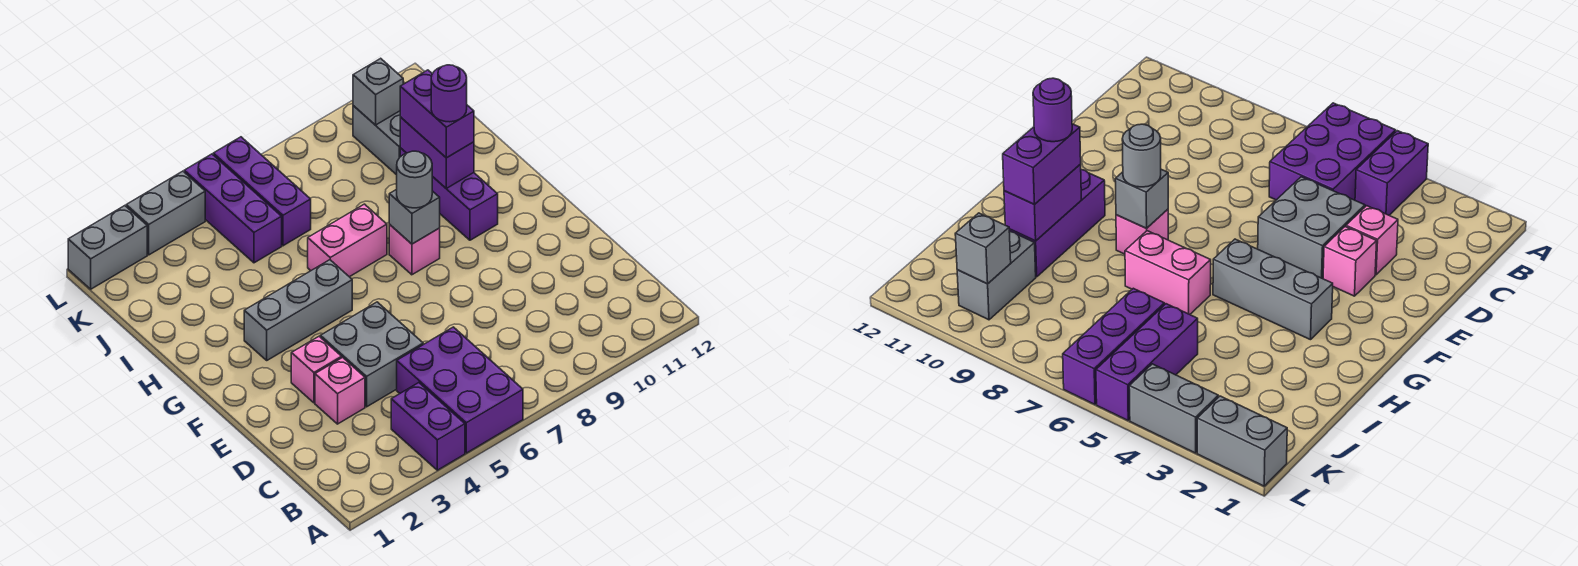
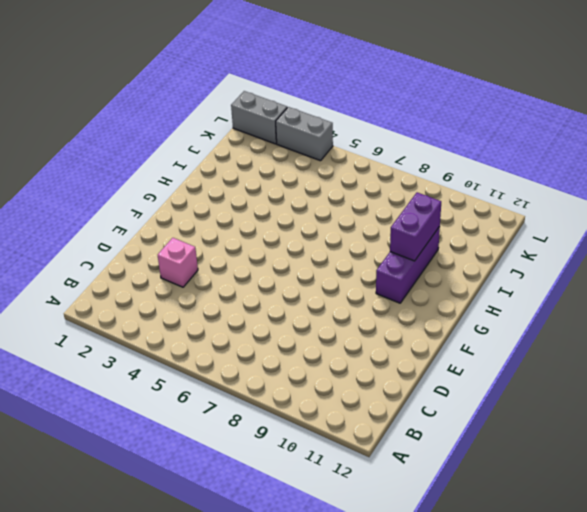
none -> purple brick A4:B4 level 1
none -> purple brick A5:C6 level 1
none -> grey brick D4:E5 level 1

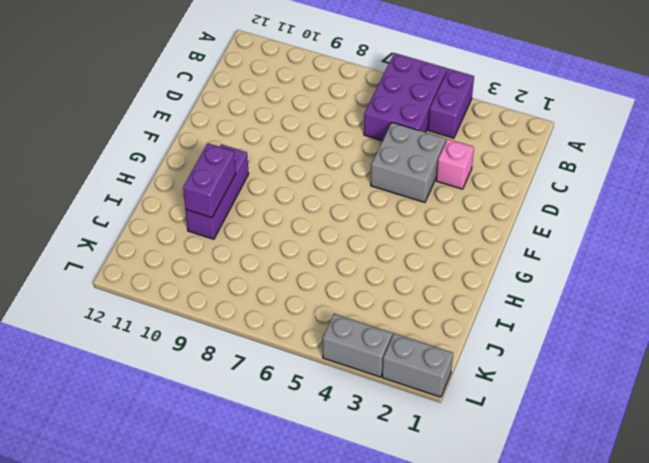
none -> pink brick E3 level 1
none -> grey brick G3:G5 level 1
none -> pink brick G8 level 1

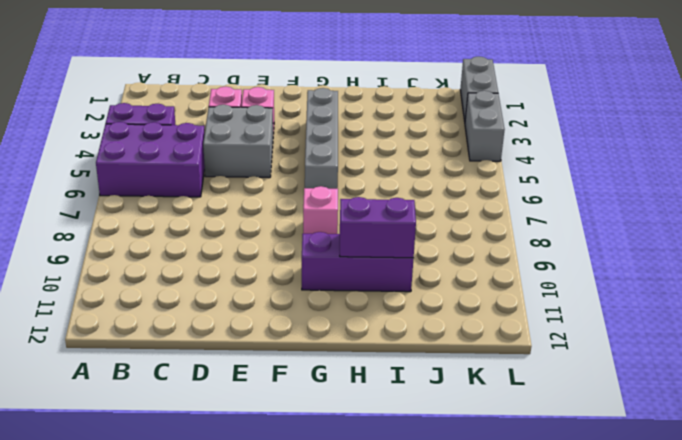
grey brick G3:G6 level 1 -> grey brick G3:G5 level 1
none -> pink brick H6:H7 level 1
none -> purple brick J5:L5 level 1
none -> purple brick J6:L6 level 1

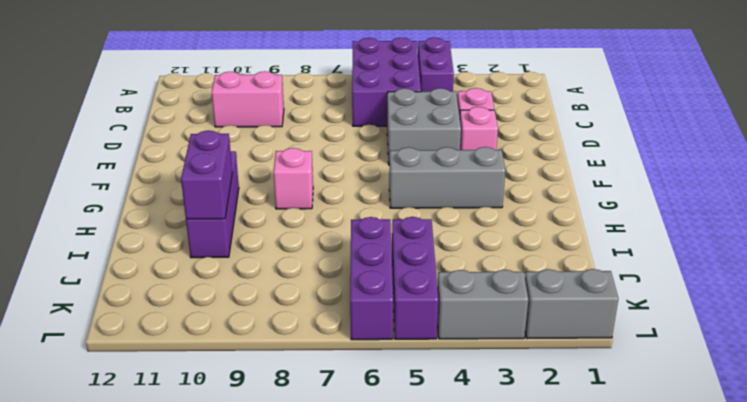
pink brick C9:C10 level 1 -> pink brick H6:H7 level 1
none -> grey brick J10:K10 level 1
none -> grey brick G8 level 2
none -> grey brick K10 level 2

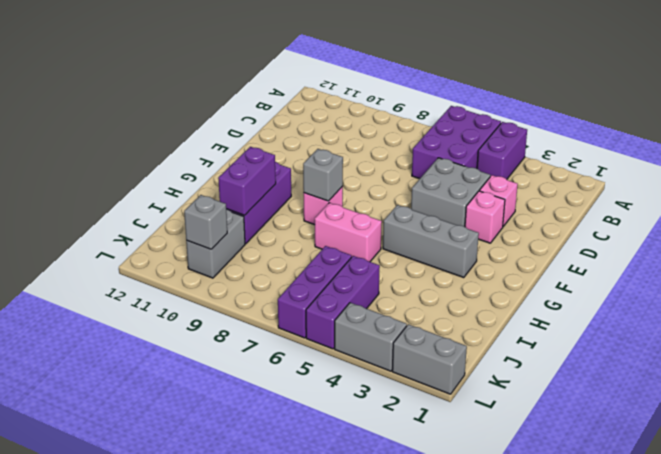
none -> grey round brick G8 level 3
none -> purple brick H10:I10 level 3
none -> purple round brick H10 level 4

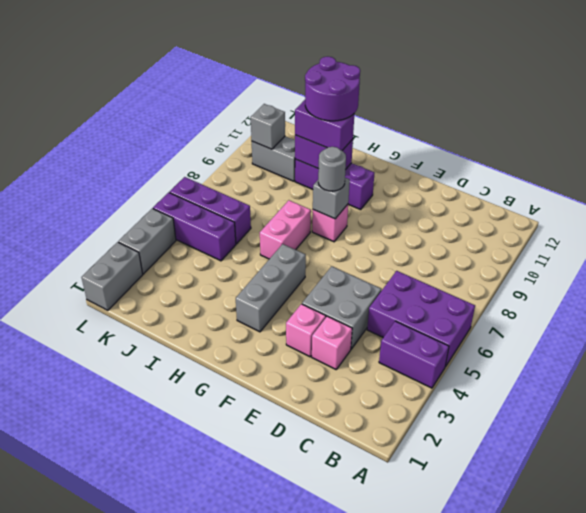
purple round brick H10:I11 level 4 -> purple round brick H10 level 4

